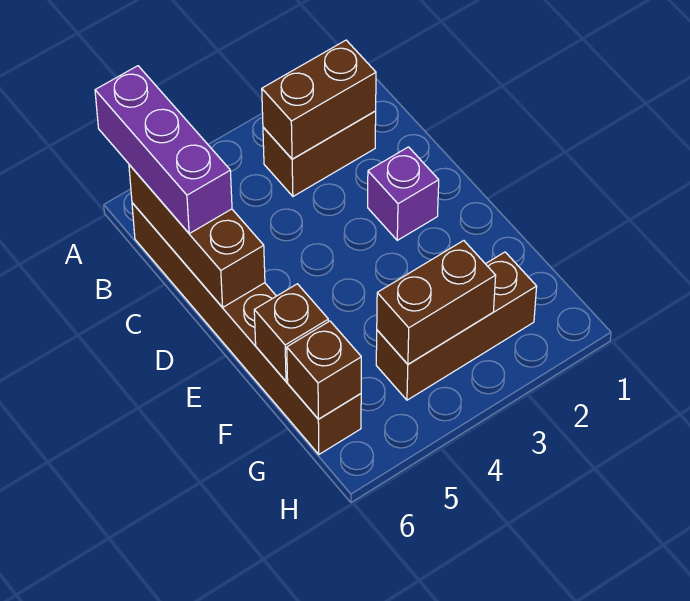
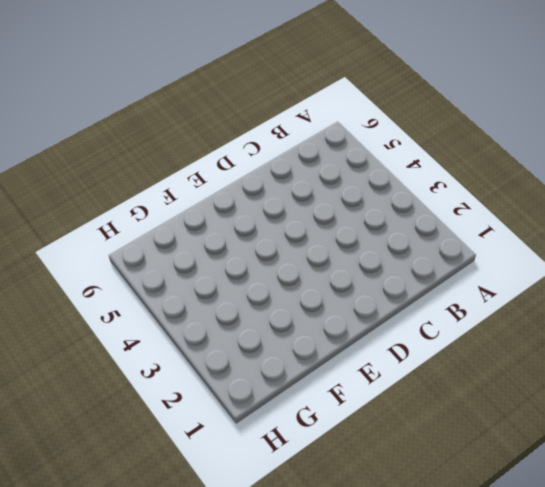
none -> brown brick B2:B3 level 1
none -> brown brick B6:G6 level 1

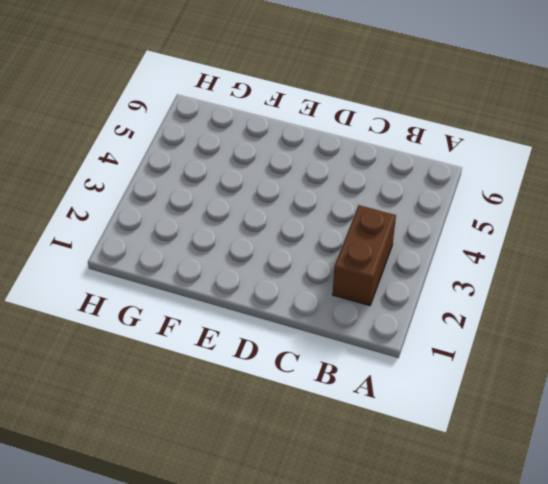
none -> brown brick B6:G6 level 1
none -> purple brick D2 level 1

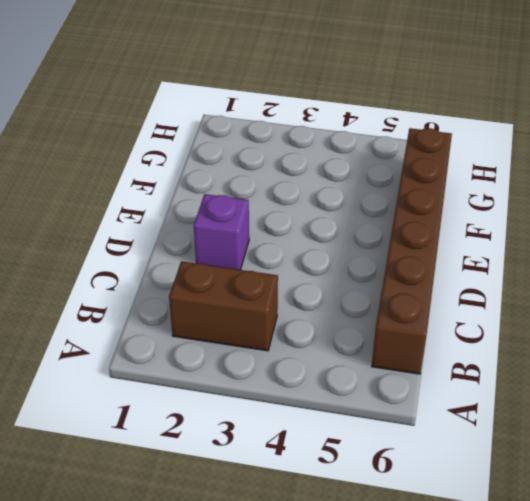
none -> brown brick G2:G4 level 1
none -> brown brick B2:B3 level 2

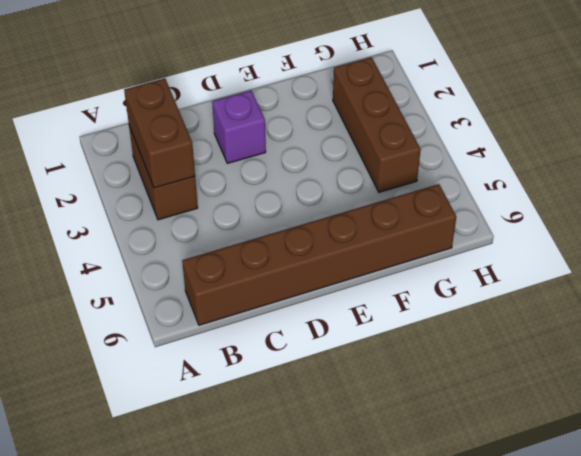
none -> brown brick B6:D6 level 2
none -> brown brick F6 level 2

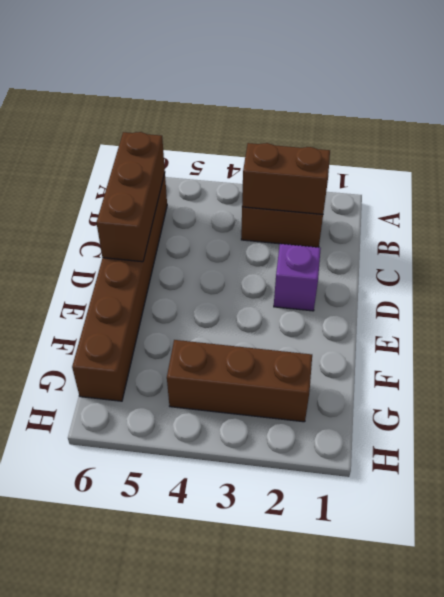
none -> brown brick F6 level 2
none -> brown brick G3:G4 level 2

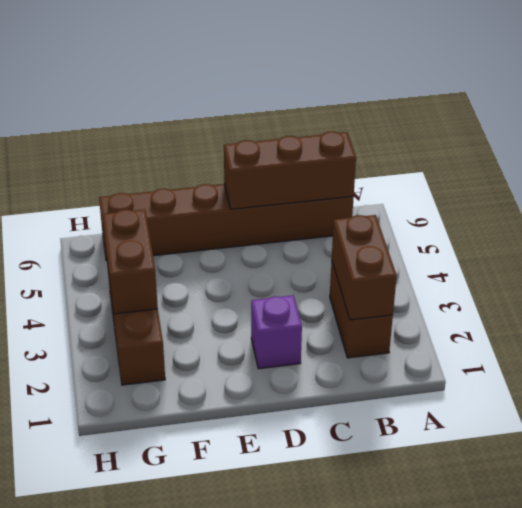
none -> brown brick F6 level 2
none -> brown brick G6 level 2

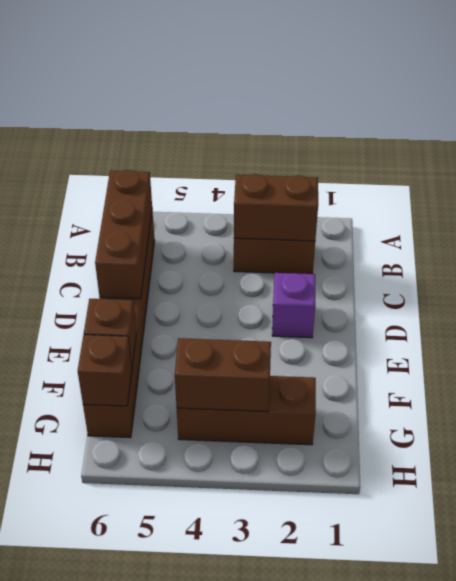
none -> purple brick A6:C6 level 3

